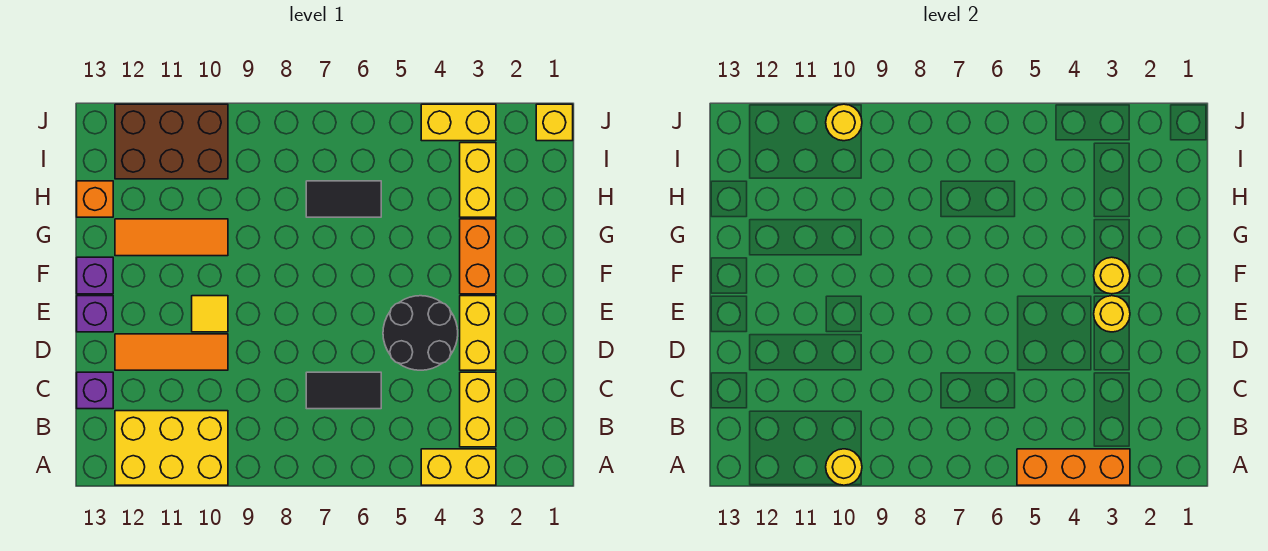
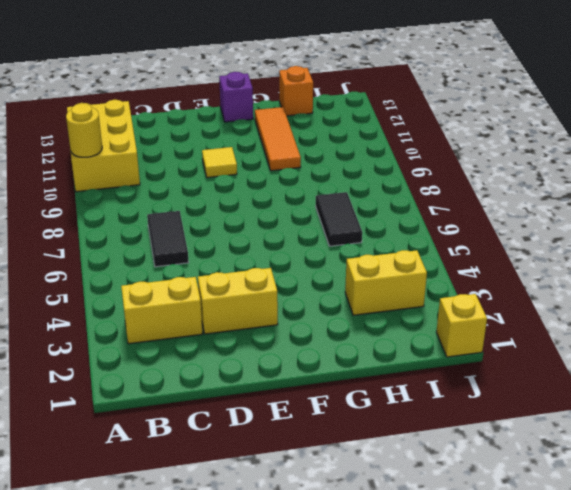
none -> yellow brick A3:A4 level 1
none -> purple brick C13 level 1
none -> black round brick D4:E5 level 1

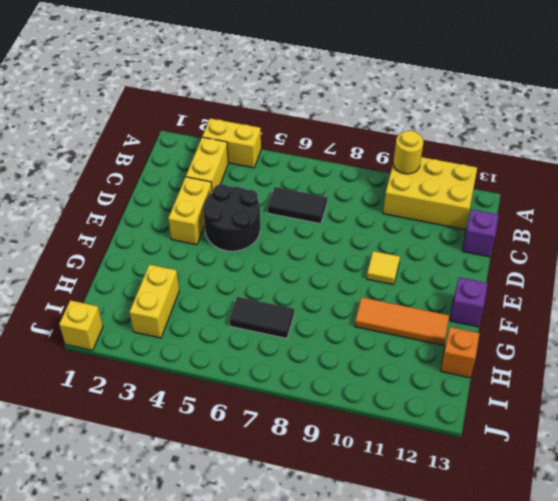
none -> orange tile D10:D12 level 1
none -> purple brick E13 level 1
none -> orange brick F3:G3 level 1

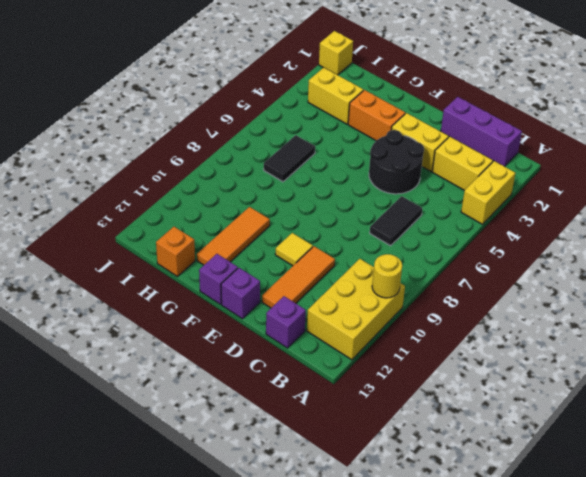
purple brick B1:D1 level 1 -> none
none -> brown brick I10:J12 level 1
none -> yellow brick J3:J4 level 1
none -> orange brick A3:A5 level 2

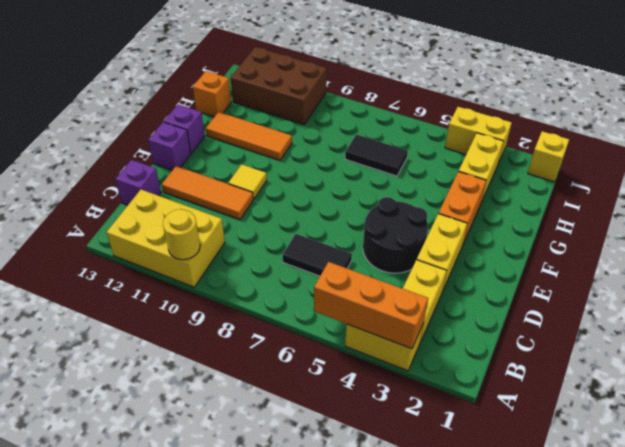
none -> yellow round brick E3 level 2
none -> yellow round brick F3 level 2
none -> yellow round brick J10 level 2

